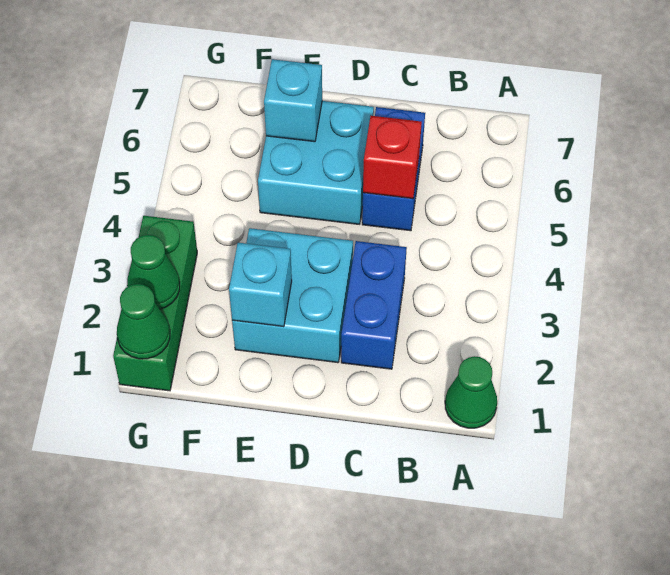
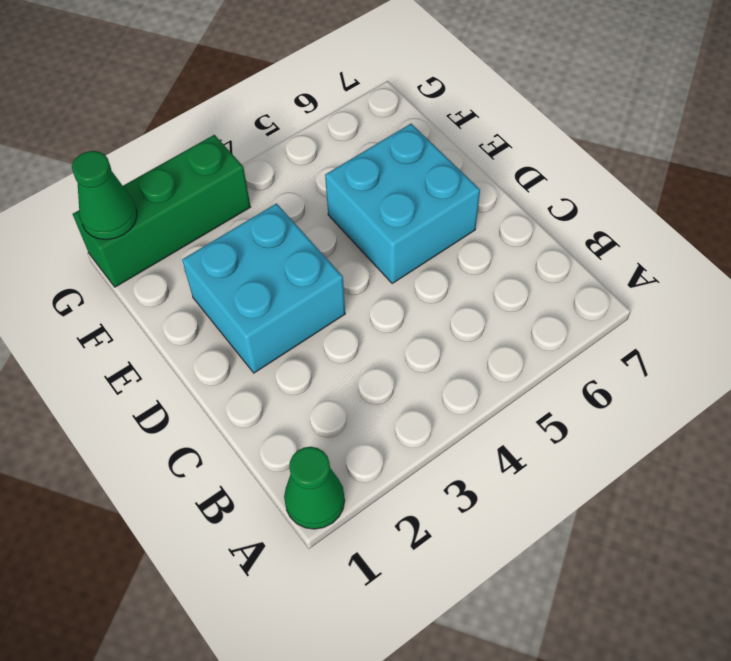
none -> blue brick C2:C3 level 1
none -> blue brick C5:C6 level 1

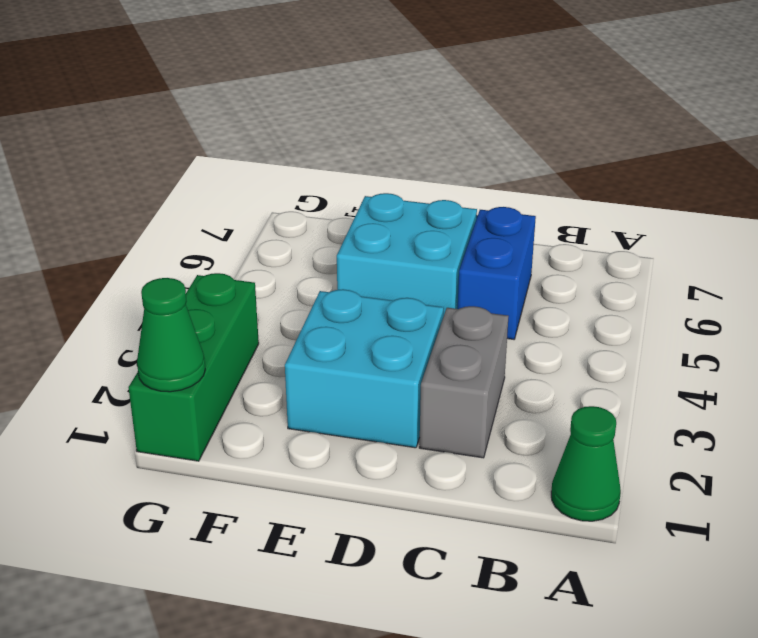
grey brick C2:C3 level 1 -> blue brick C2:C3 level 1
none -> red brick C5 level 2
none -> cyan brick E2 level 2

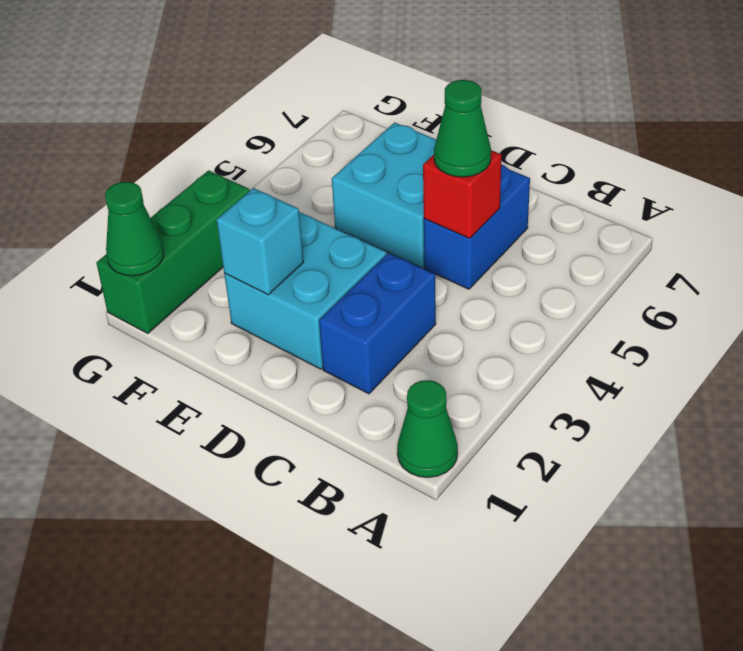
green cone C5 level 3 -> green cone G2 level 2
none -> cyan brick E6 level 2

